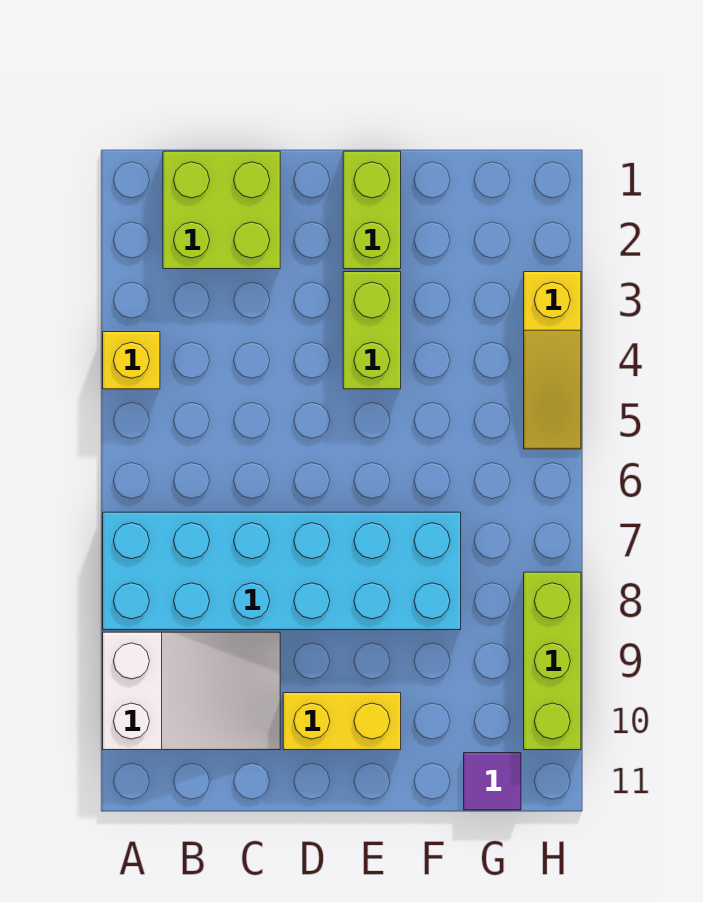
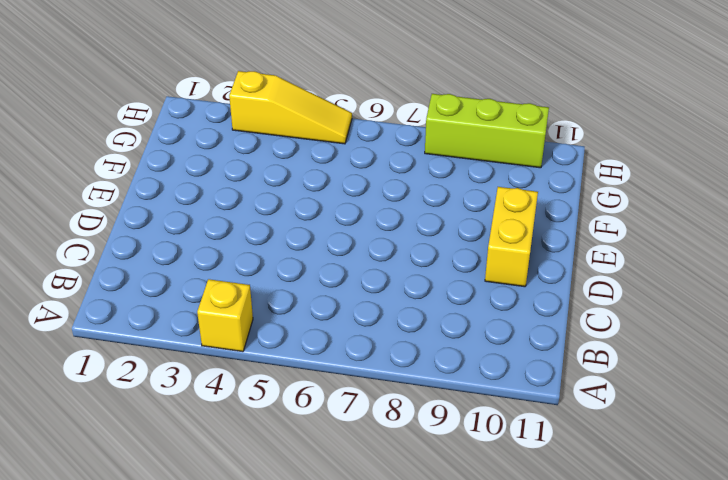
none -> cyan brick A7:F8 level 1
none -> white slope A9:C10 level 1 top A

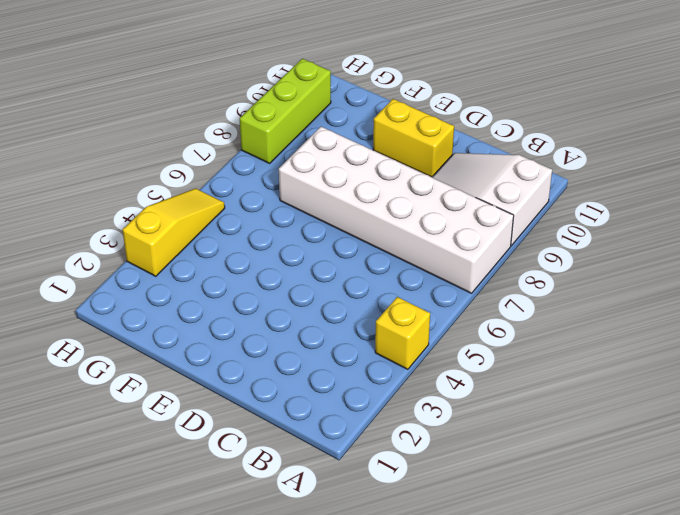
white brick A7:F8 level 1 -> cyan brick A7:F8 level 1
none -> lime brick B1:C2 level 1
none -> lime brick E1:E2 level 1

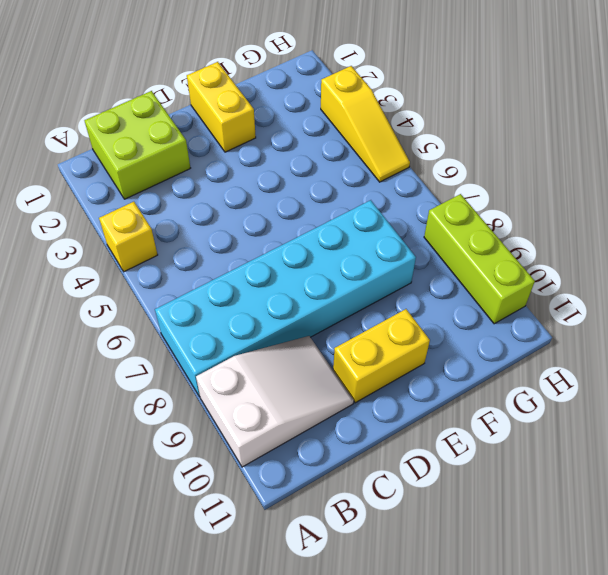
yellow brick E1:E2 level 1 -> lime brick E1:E2 level 1
none -> lime brick E3:E4 level 1
none -> purple tile G11 level 1

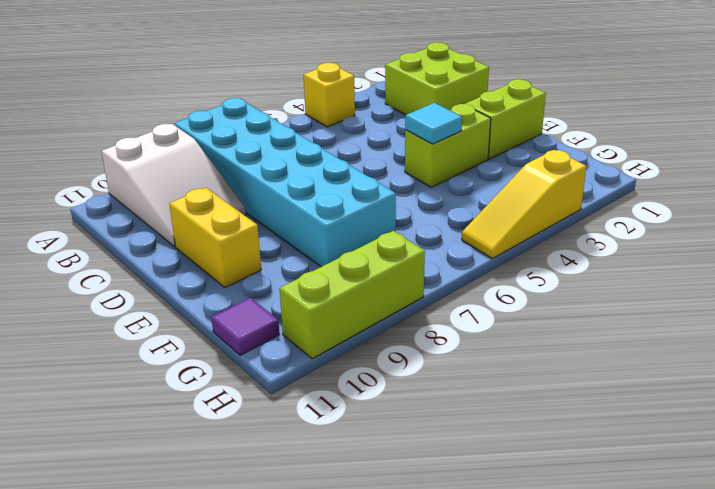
cyan tile E4 level 2 -> none

